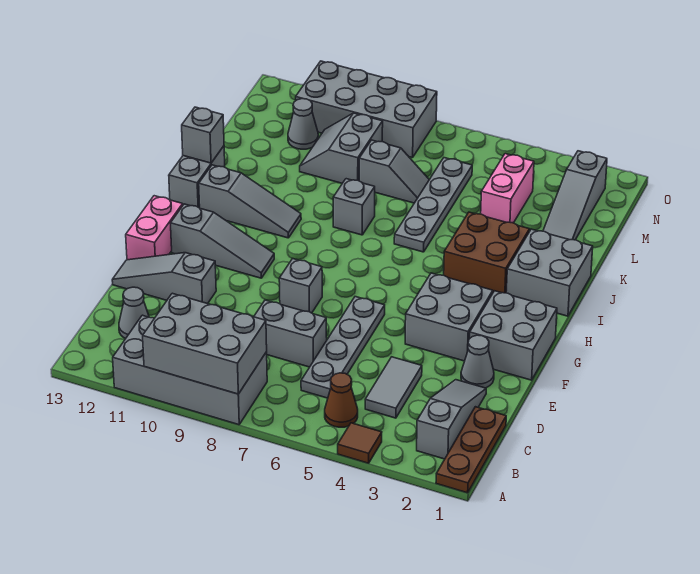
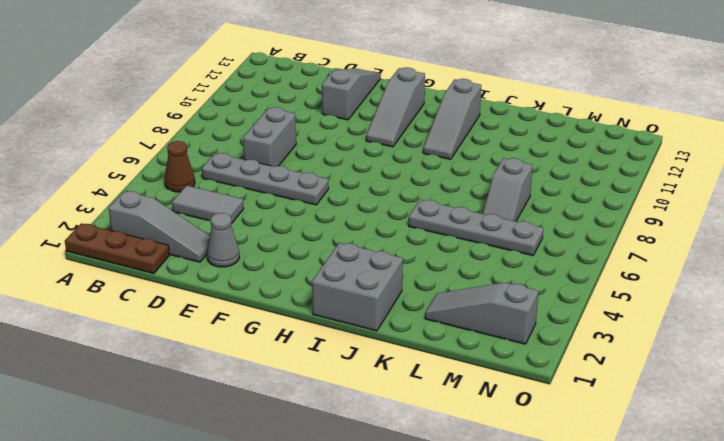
none -> brown tile A4 level 1
none -> grey brick A8:B11 level 1
none -> grey cone C12 level 1
none -> grey brick F1:G2 level 1

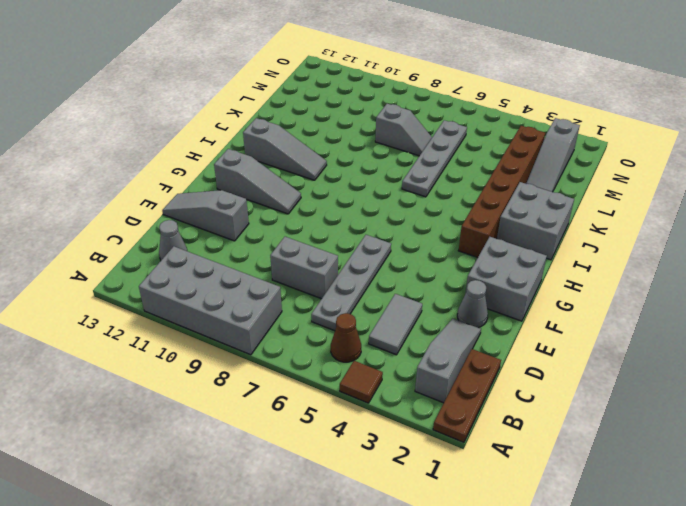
brown brick H3:M3 level 1 -> brown brick I3:J4 level 1
none -> grey brick F3:G4 level 1
none -> grey brick F8 level 1
none -> pink brick F13:G13 level 1
none -> grey brick I13:J13 level 1

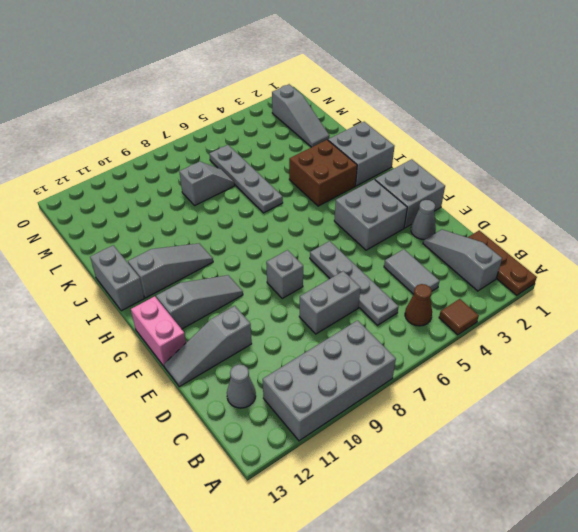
none -> grey brick J8 level 1
none -> pink brick L4:M4 level 1
none -> grey slope L9:M10 level 1 top 9
none -> grey cone M11 level 1

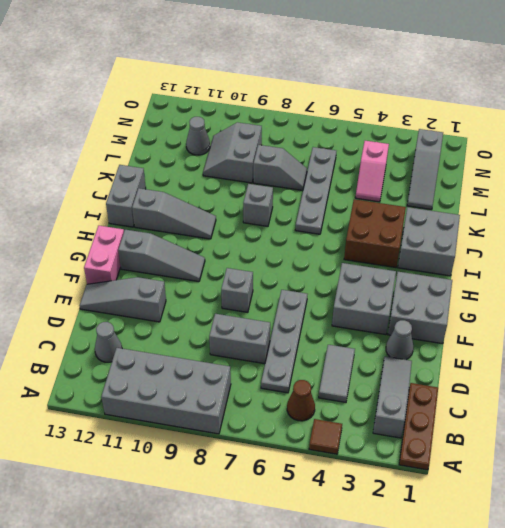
pink slope L4:M4 level 1 top M -> pink brick L4:M4 level 1
none -> grey brick N8:O11 level 1
none -> grey brick A8:B10 level 2
none -> grey brick J13 level 2

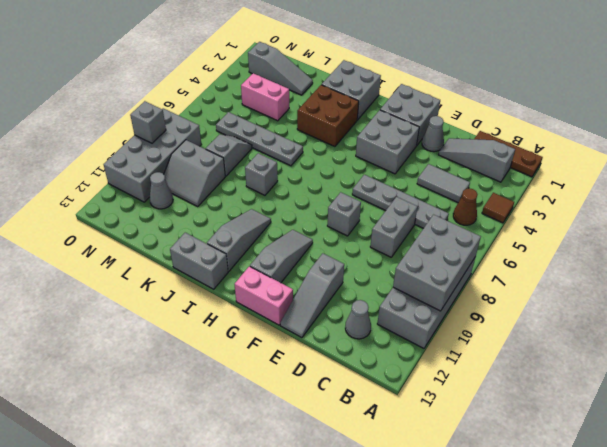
grey brick O9 level 2 -> grey brick J13 level 2

